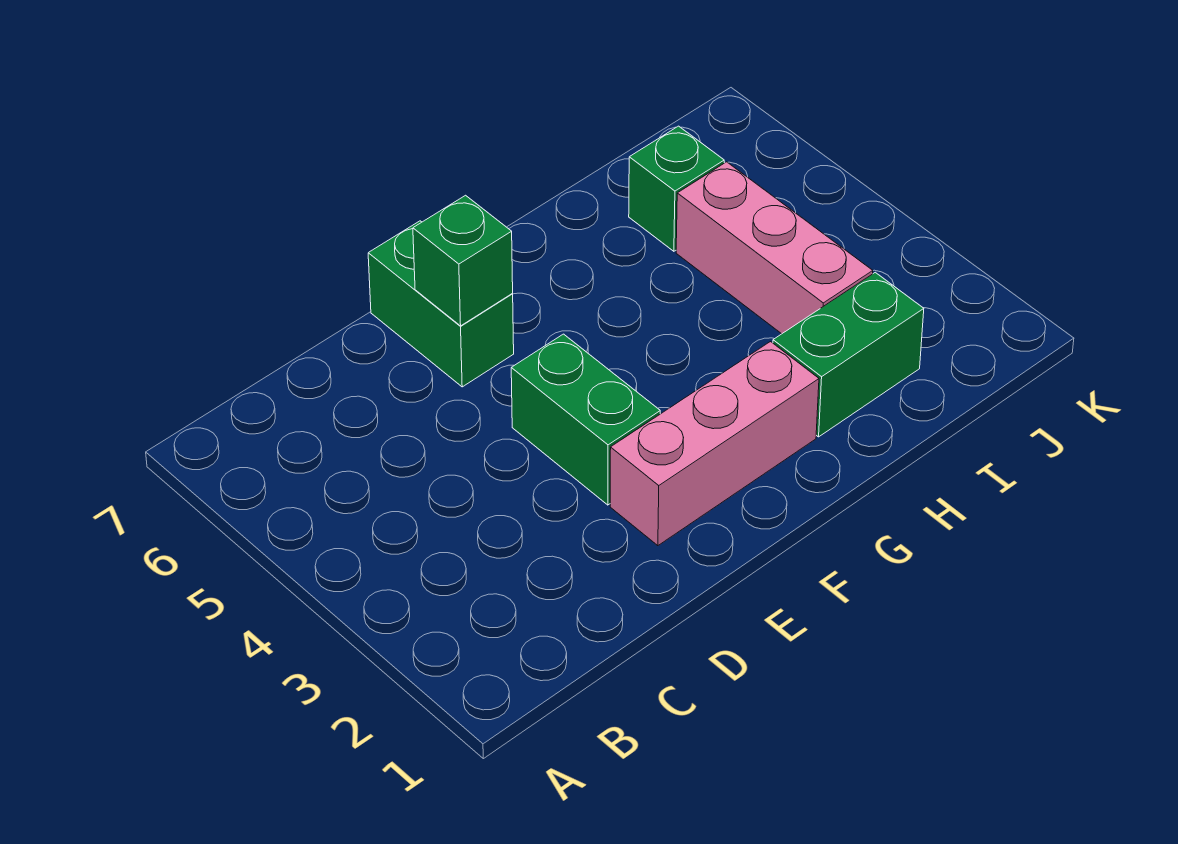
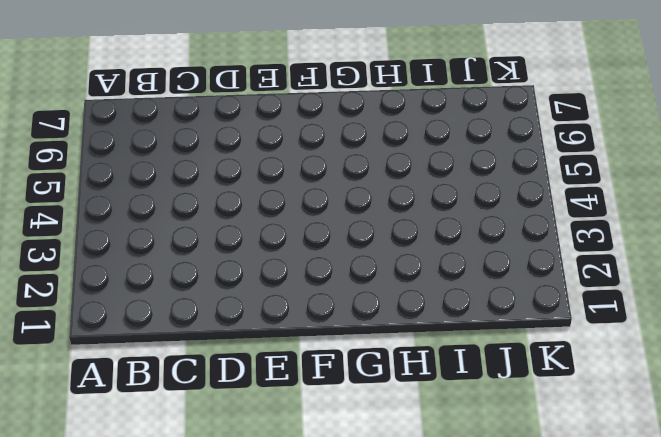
none -> pink brick E2:G2 level 1
none -> green brick E3:E4 level 1

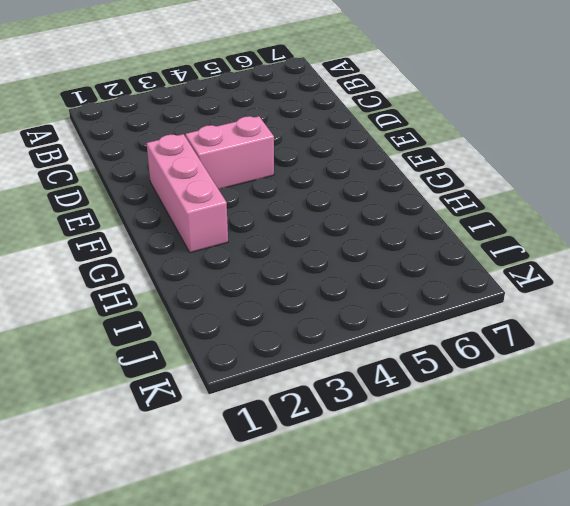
pink brick E3:E4 level 1 -> green brick E3:E4 level 1
none -> green brick E6:E7 level 1
none -> green brick H2:I2 level 1

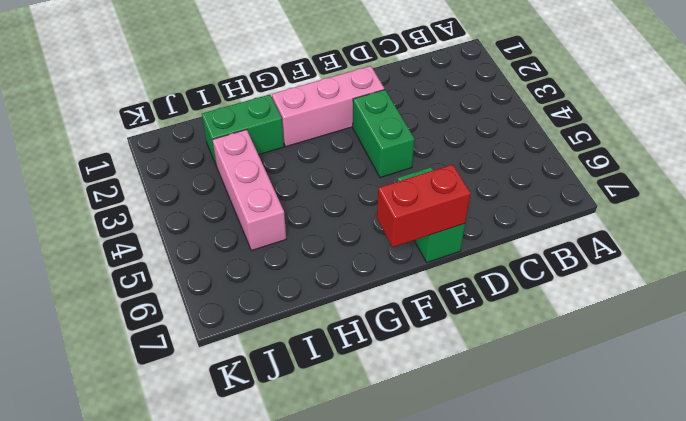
red brick E7:F7 level 2 -> none
none -> green brick I6 level 1
none -> green brick E6 level 2

